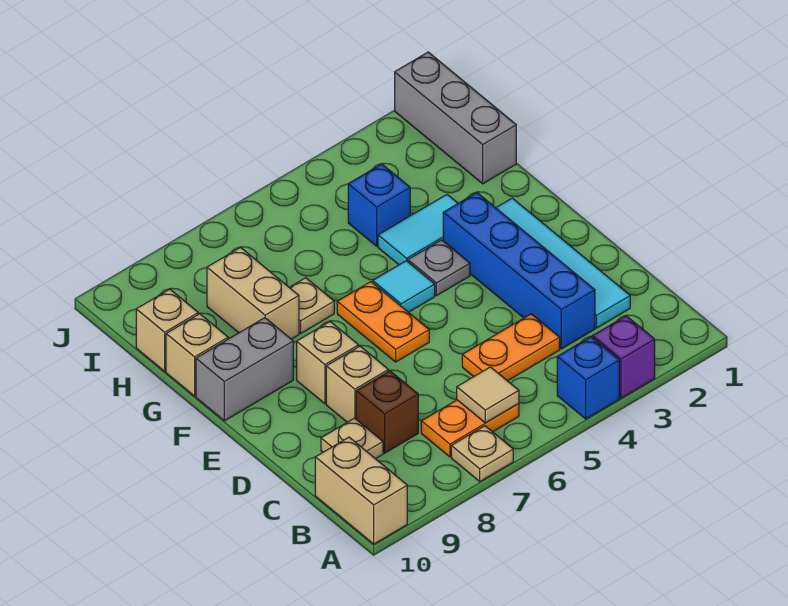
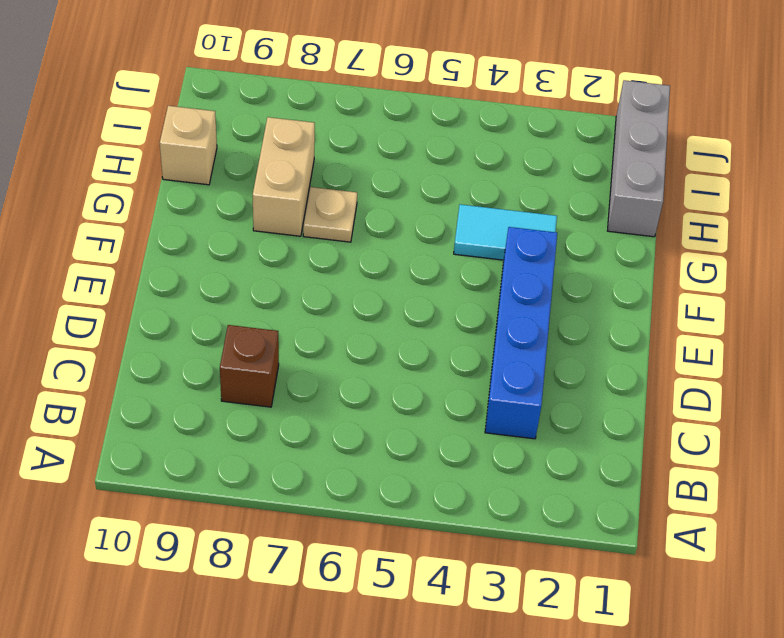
none -> purple brick A3 level 1
none -> blue brick A4 level 1
none -> tan plate A7 level 1

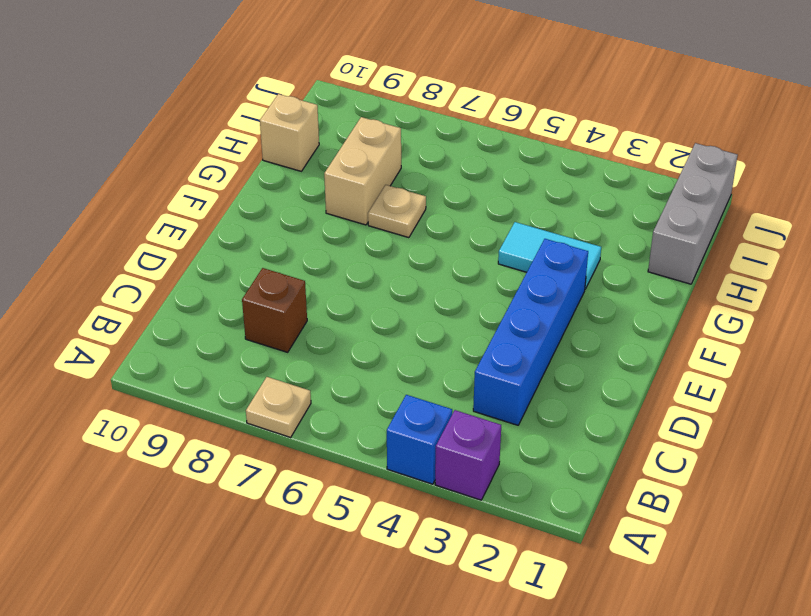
none -> tan brick A10:B10 level 1
none -> orange plate B6:B7 level 1
none -> cyan tile C2:F2 level 1

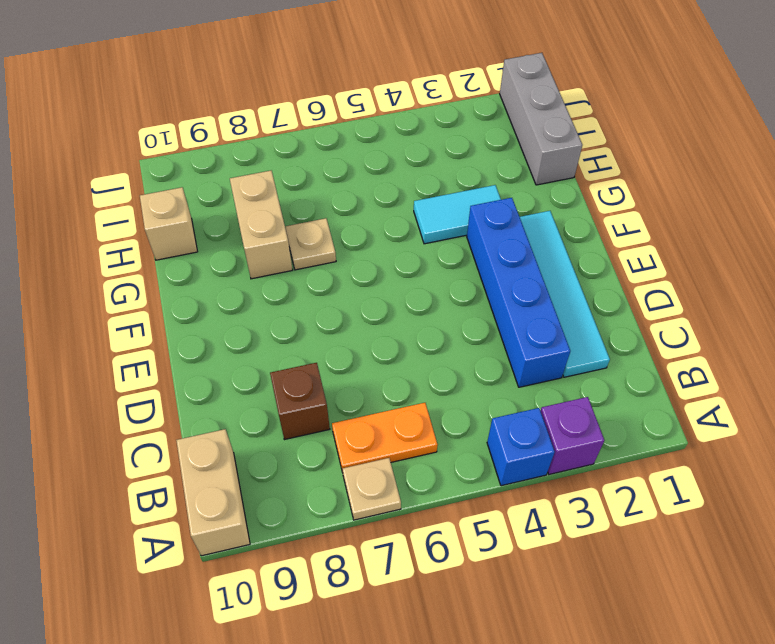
none -> orange plate C4:C5 level 1
none -> tan plate C9 level 1
none -> tan brick D8 level 1

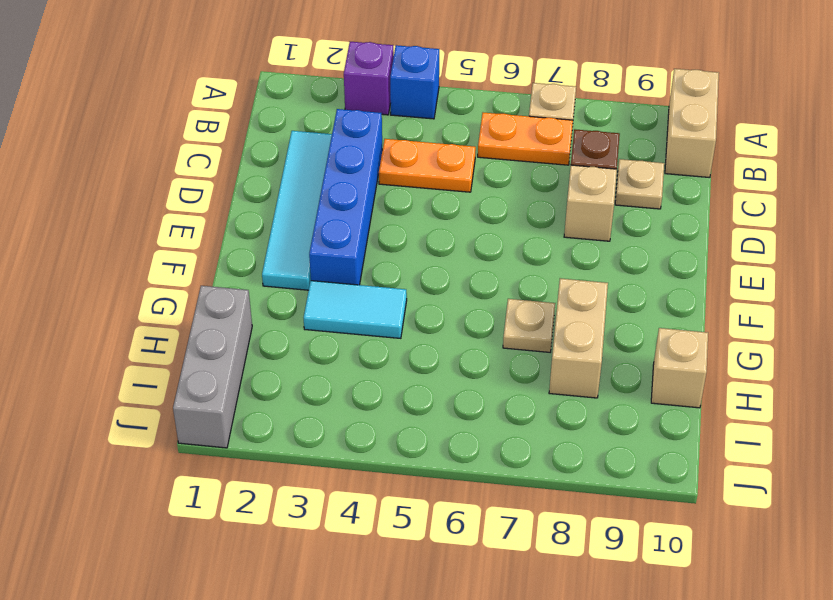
none -> orange plate E6:F6 level 1
none -> tan brick E8 level 1
none -> grey plate F4 level 1

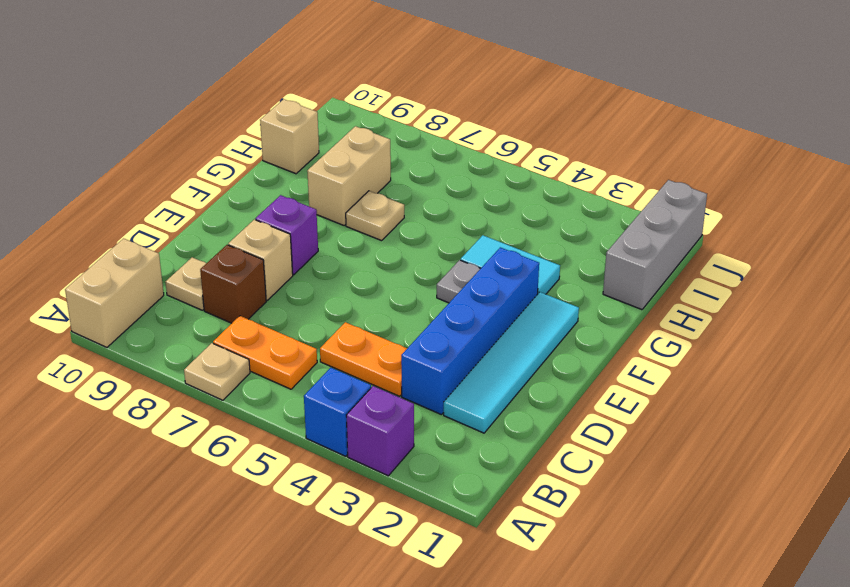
purple brick E8 level 1 -> tan brick E8 level 1
none -> orange plate E6:F6 level 1
none -> cyan tile F5 level 1
none -> grey brick F9:F10 level 1

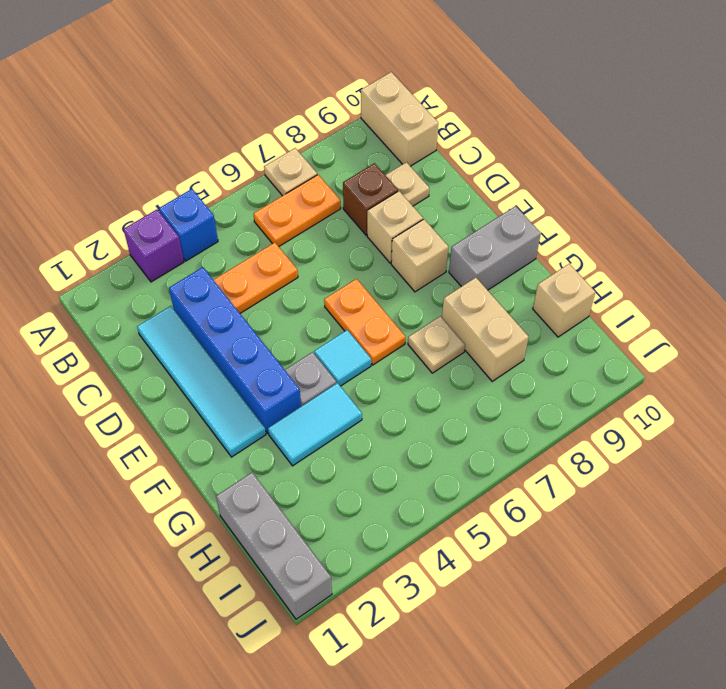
none -> tan brick G10 level 1
none -> blue brick H4 level 1
none -> tan tile B6 level 2

